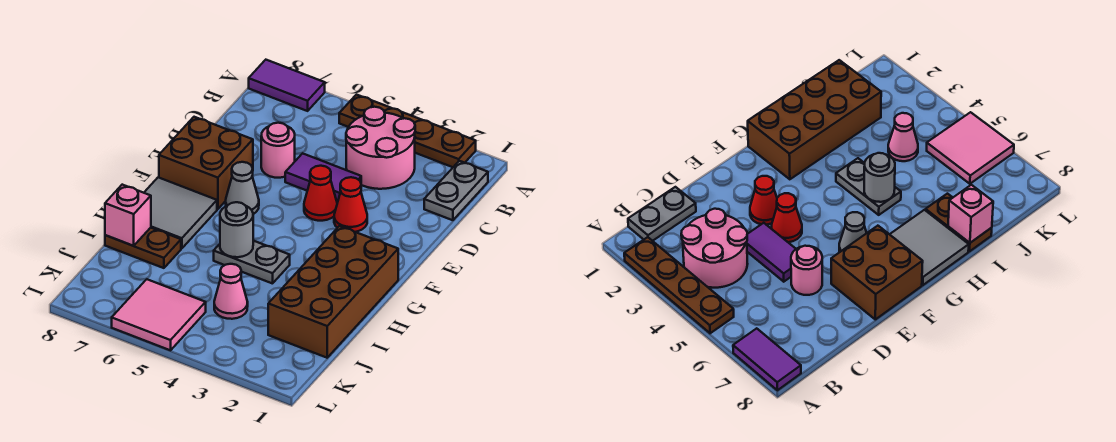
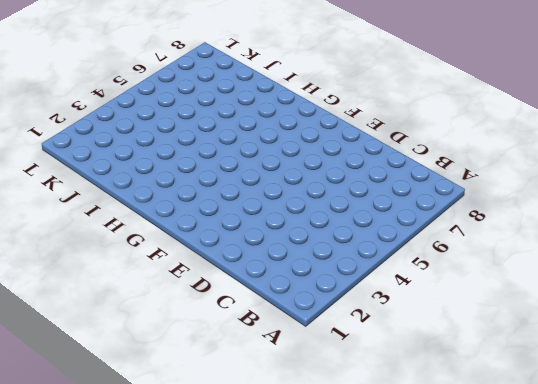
none -> brown plate A2:A5 level 1
none -> purple tile A7:A8 level 1
none -> grey plate B1:C1 level 1

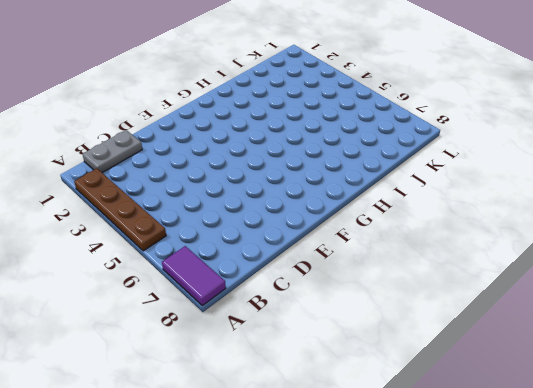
none -> pink round brick B3:C4 level 1
none -> purple tile D4:D5 level 1
none -> pink round brick D6 level 1

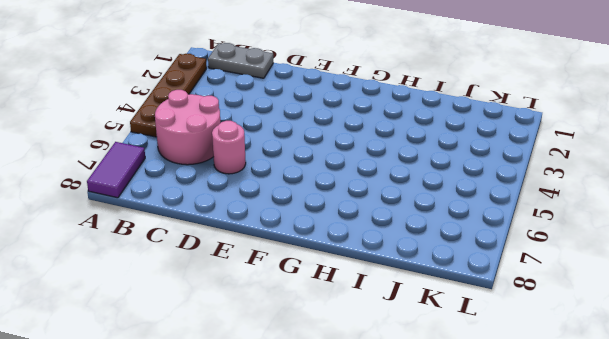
pink round brick B5:C6 level 1 -> pink round brick B3:C4 level 1
none -> purple tile D4:D5 level 1
none -> red cone E3 level 1
none -> red cone E4 level 1

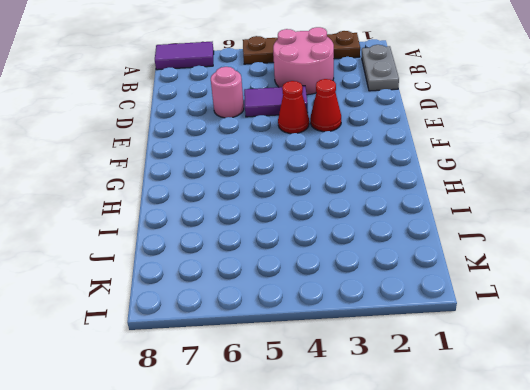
none -> brown brick E7:F8 level 1
none -> grey cone F6 level 1
none -> brown brick G1:J2 level 1

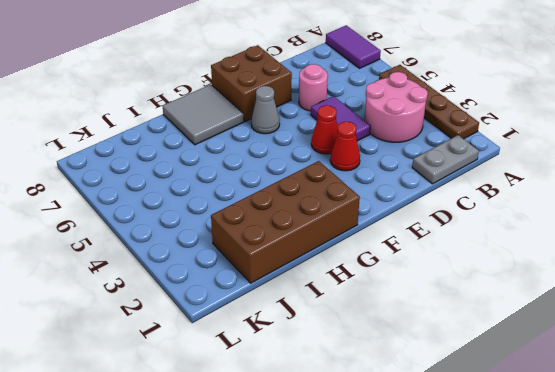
none -> grey plate H4:H5 level 1
none -> brown plate I7:I8 level 1
none -> pink cone J4 level 1

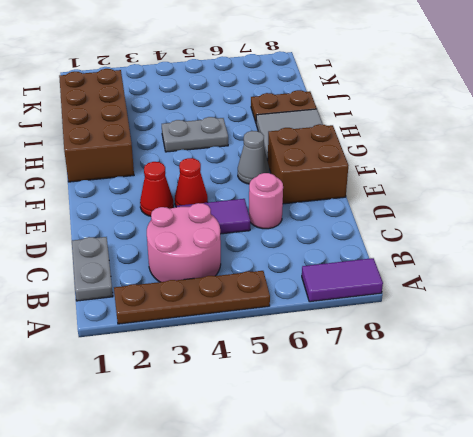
none -> pink cone J4 level 1
none -> pink tile K5:L6 level 1
none -> grey round brick H5 level 2

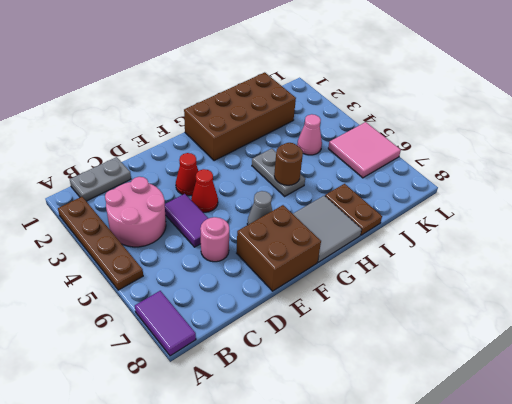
brown round brick H5 level 2 -> grey round brick H5 level 2
none -> pink brick I8 level 2

